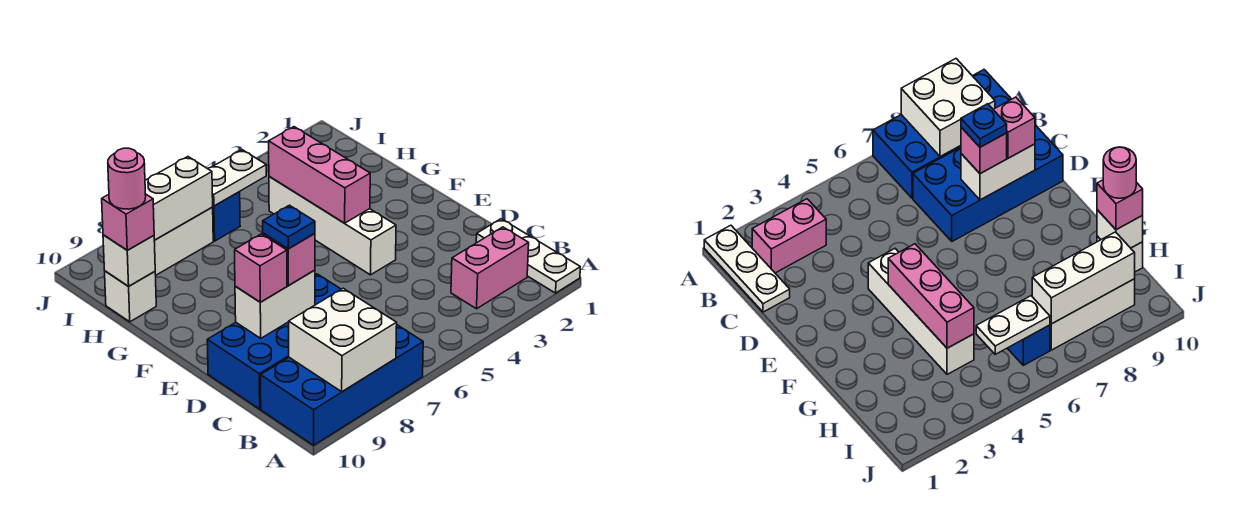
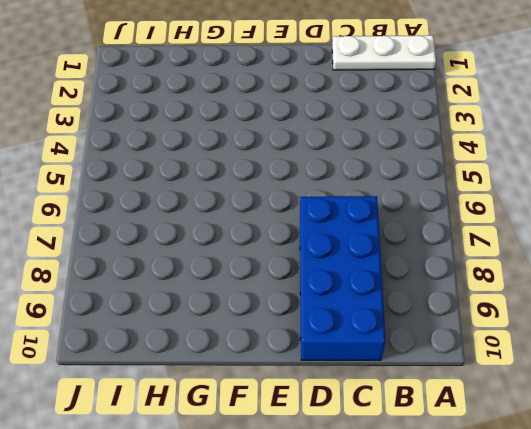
none -> blue brick A7:B10 level 1
none -> pink brick B2:B3 level 1
none -> white brick E4:H4 level 1

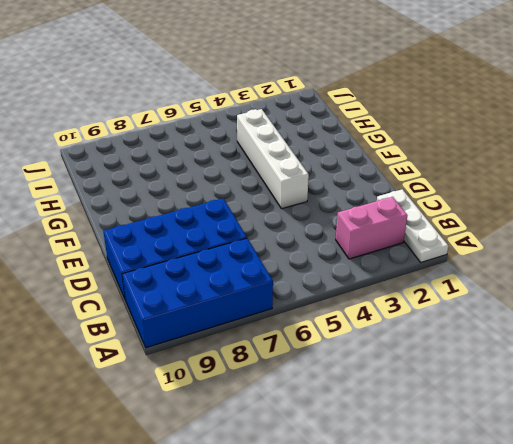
none -> white brick H10 level 1
none -> blue brick I6 level 1
none -> white brick I7:I9 level 1

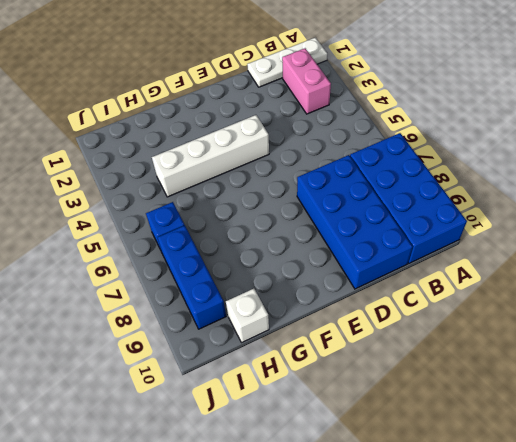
blue brick I7:I9 level 1 -> white brick I7:I9 level 1
none -> white brick A8:B9 level 2
none -> white brick D8:D9 level 2
none -> pink brick F4:H4 level 2

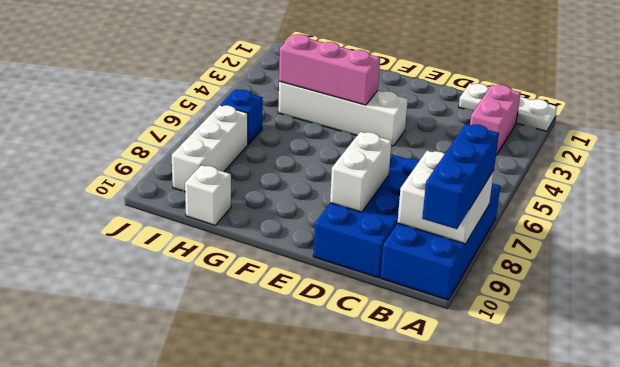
blue brick A8:A10 level 3 -> none
none -> white brick H10 level 2
none -> white plate I5:I6 level 2
none -> white brick I7:I9 level 2

